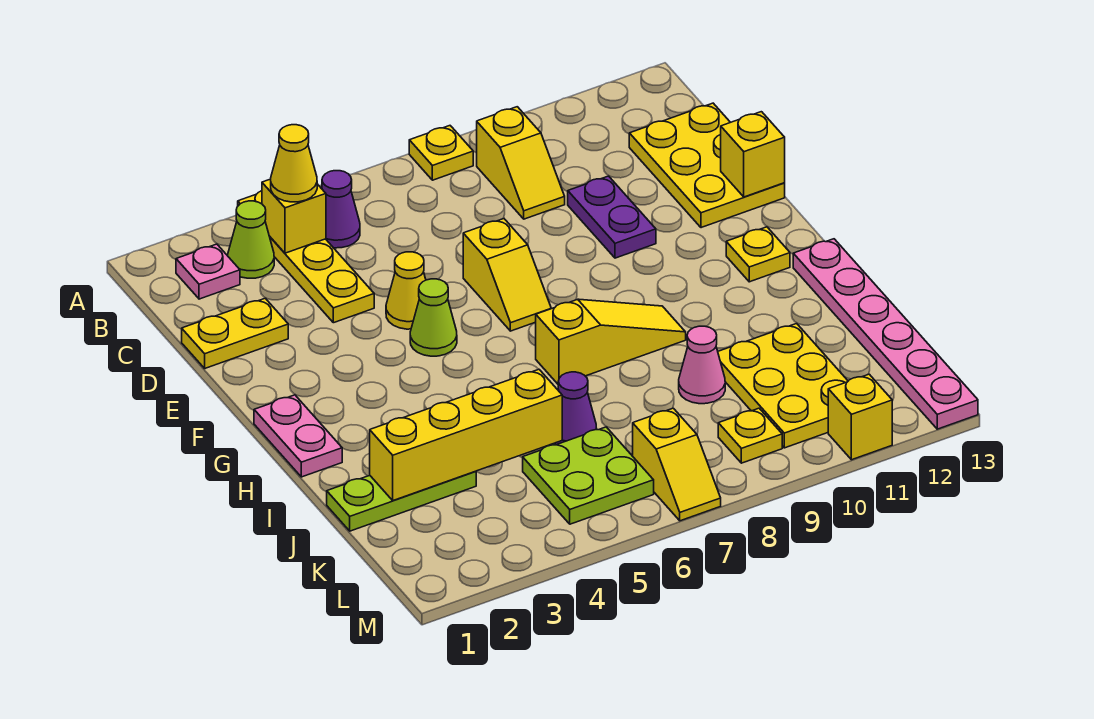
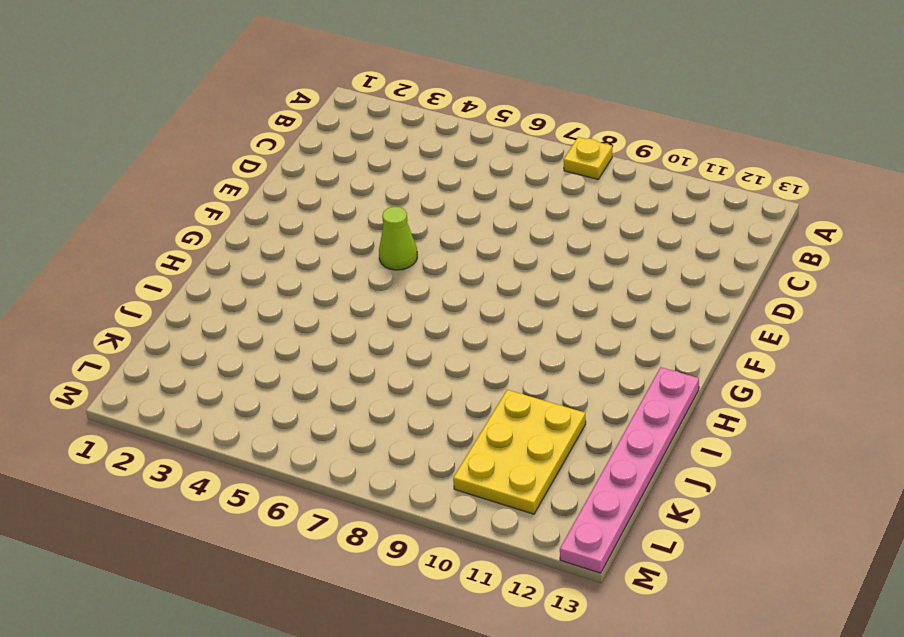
none -> yellow plate A4:D4 level 1
none -> pink plate B2 level 1
none -> lime cone B3 level 1

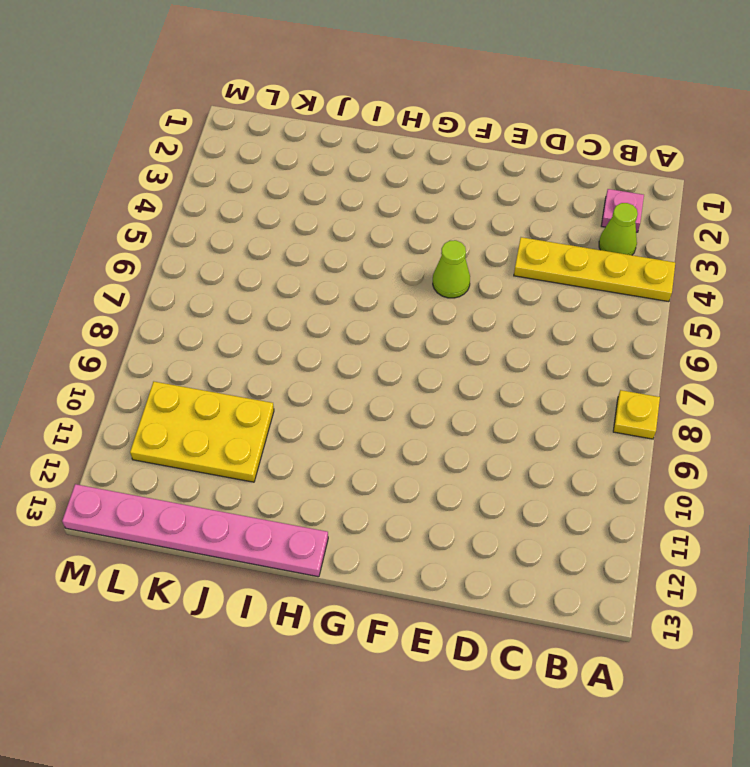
none -> purple cone B5 level 1
none -> yellow slope B9:C9 level 1 top B
none -> yellow plate C12:E13 level 1

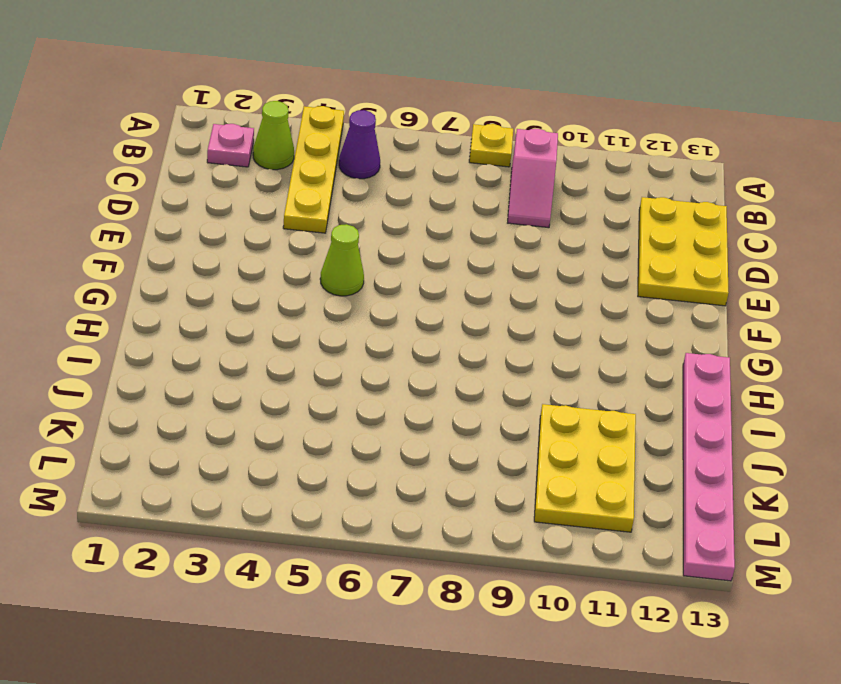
pink slope B9:C9 level 1 top B -> yellow slope B9:C9 level 1 top B
none -> yellow plate D1:D2 level 1
none -> purple plate D10:E10 level 1
none -> yellow cone E5 level 1

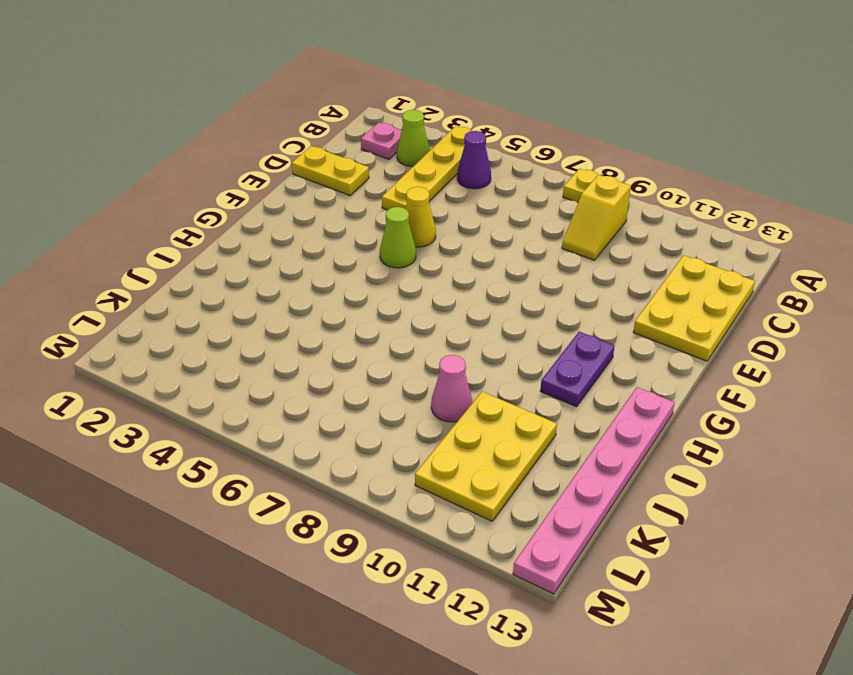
purple plate G11:H11 level 1 -> purple plate D10:E10 level 1
none -> yellow slope E7:F7 level 1 top E
none -> pink plate G1:H1 level 1
none -> yellow plate G12 level 1

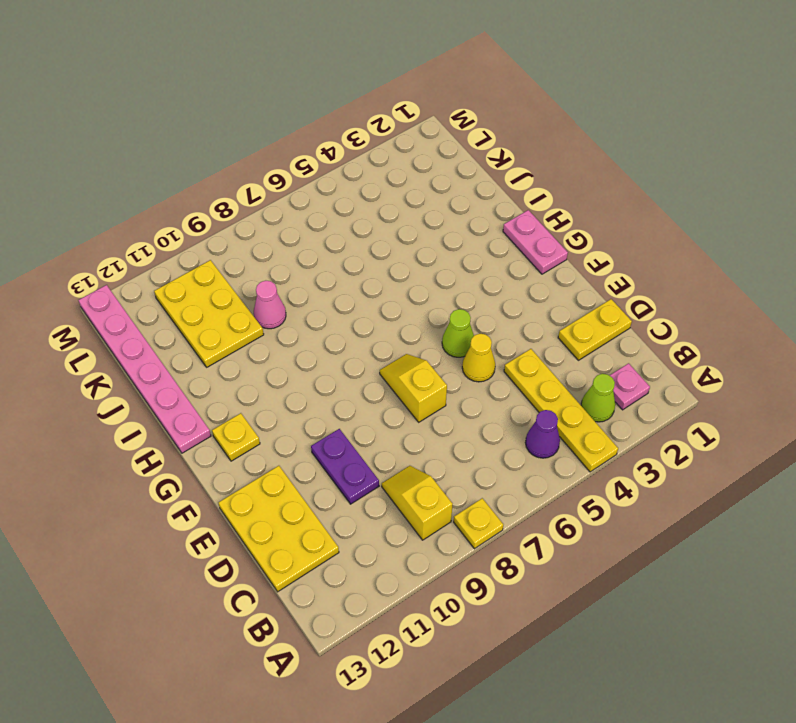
none -> yellow slope H7:H9 level 1 top 7
none -> lime plate J1:J3 level 1
none -> purple cone J6 level 1

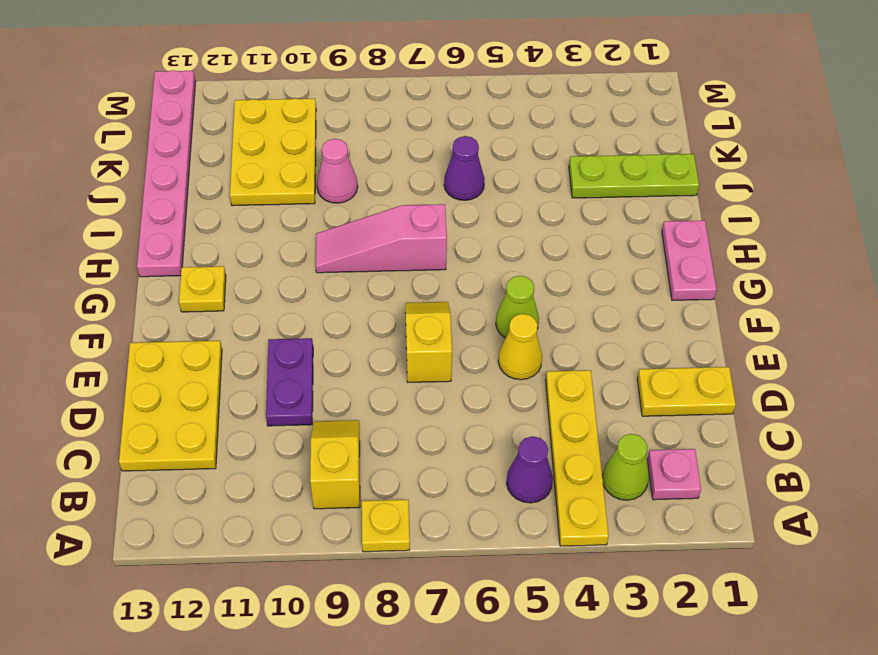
pink slope H7:H9 level 1 top 7 -> yellow slope H7:H9 level 1 top 7
none -> lime plate K5:L6 level 1
none -> yellow slope L7:M7 level 1 top L
none -> yellow plate L9 level 1

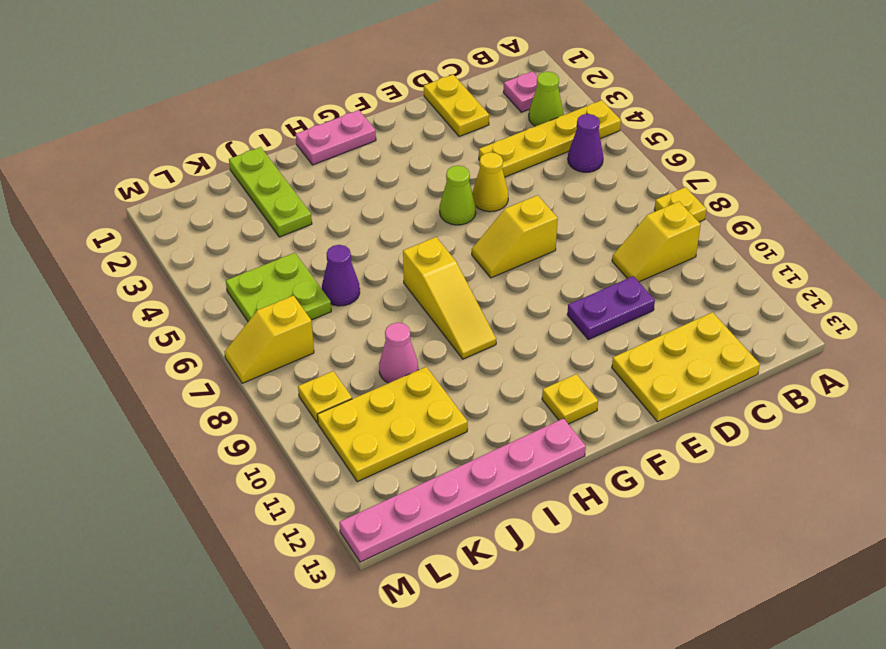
none -> yellow brick M11 level 1
none -> yellow brick B4 level 2
none -> yellow brick E13 level 2

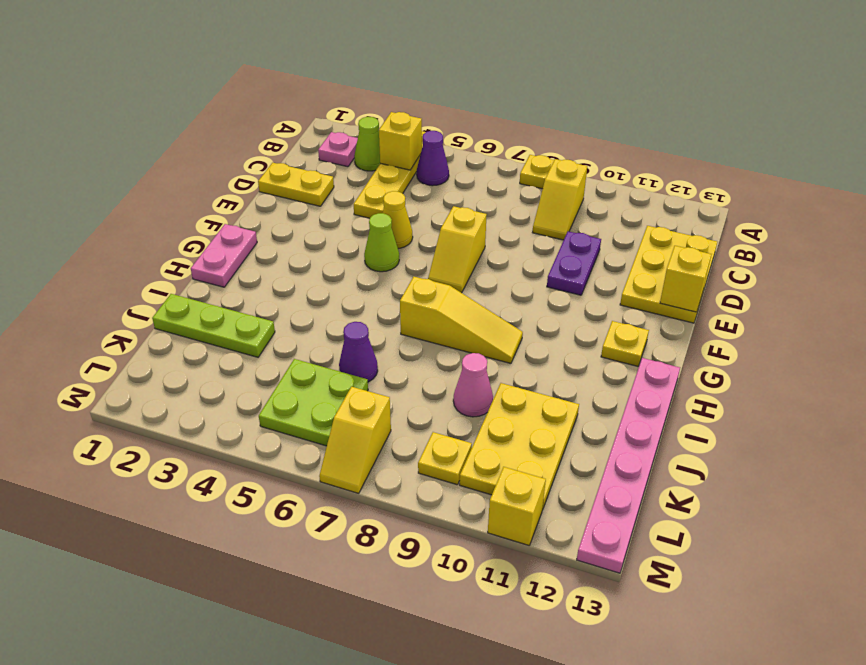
none -> yellow brick J2:J5 level 2
none -> yellow cone B4 level 3

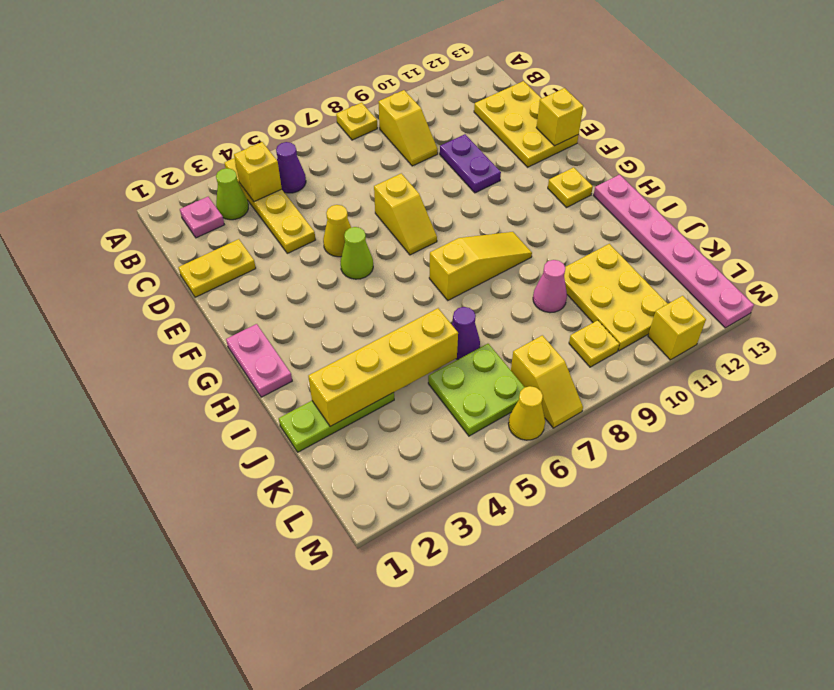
yellow cone M6 level 1 -> yellow cone B4 level 3

